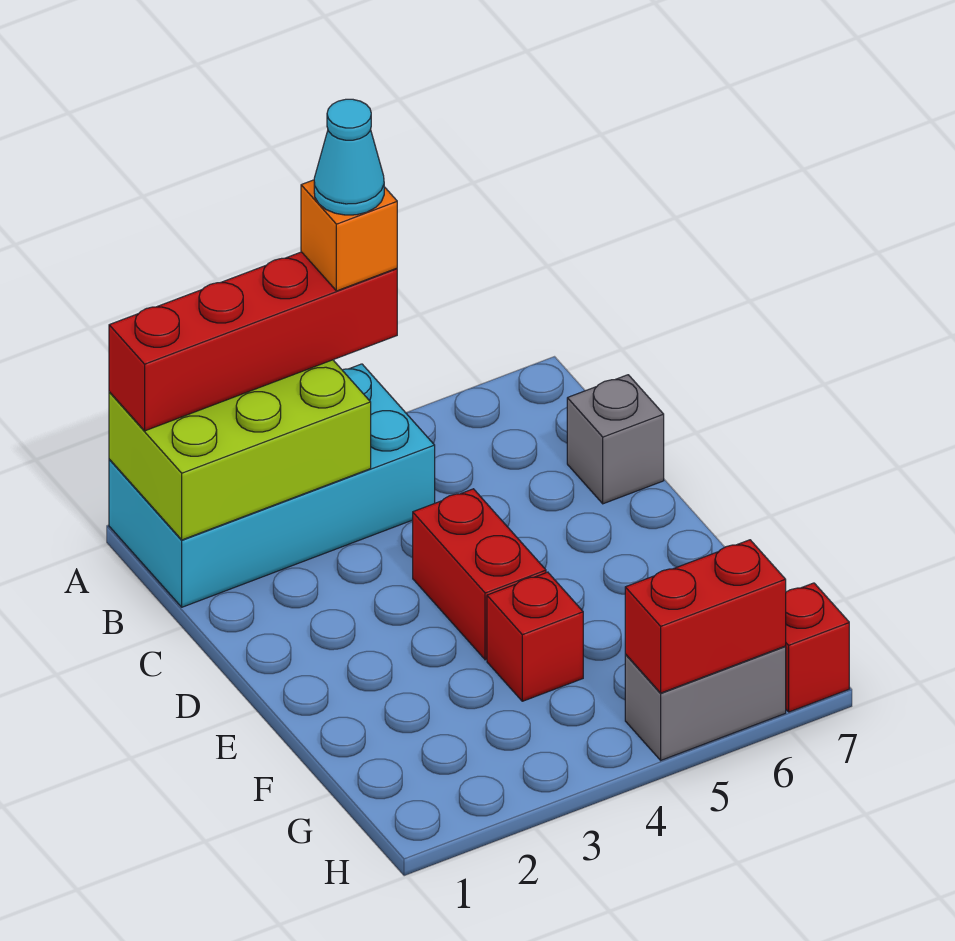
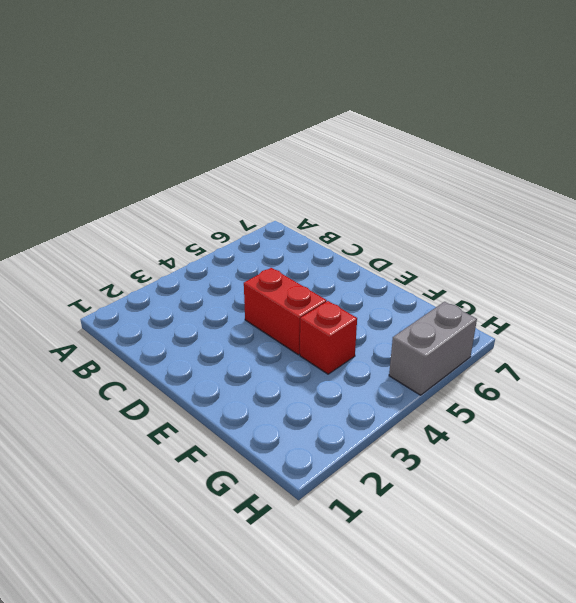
none -> cyan brick A1:B4 level 1
none -> grey brick C7 level 1

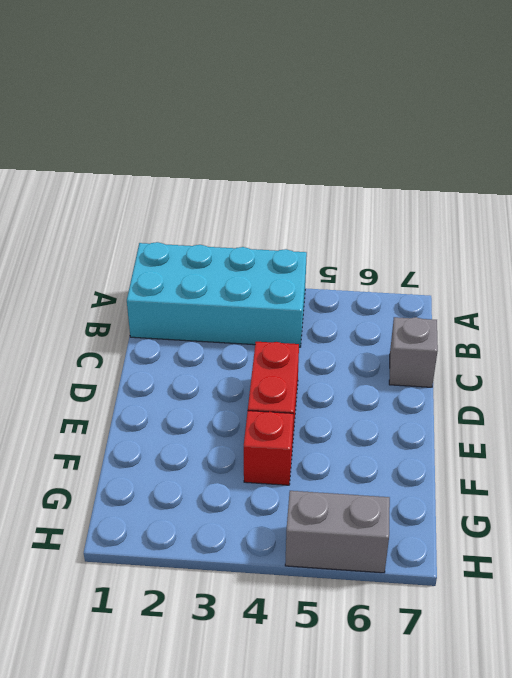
none -> red brick H7 level 1
none -> lime brick A1:B3 level 2

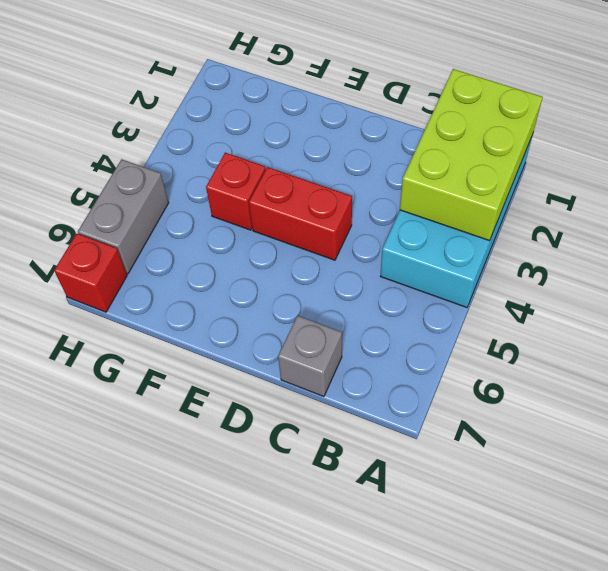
none -> red brick H5:H6 level 2
none -> red brick A1:A4 level 3

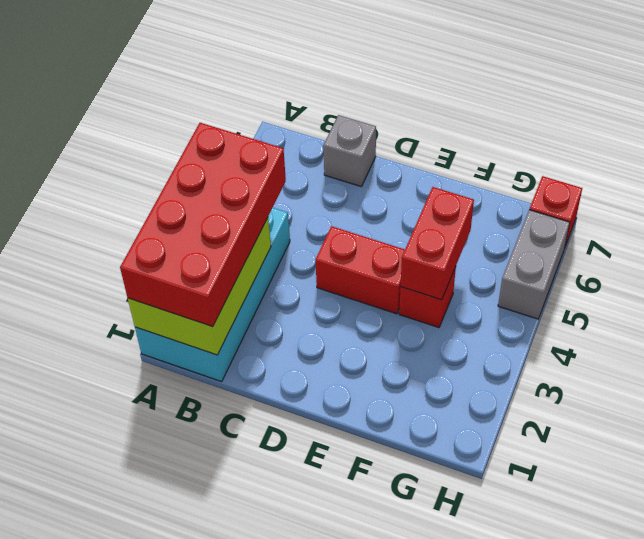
red brick A1:B4 level 3 -> red brick A1:A4 level 3
red brick F4:F5 level 2 -> red brick H5:H6 level 2
none -> orange brick A4 level 4
none -> cyan cone A4 level 5

